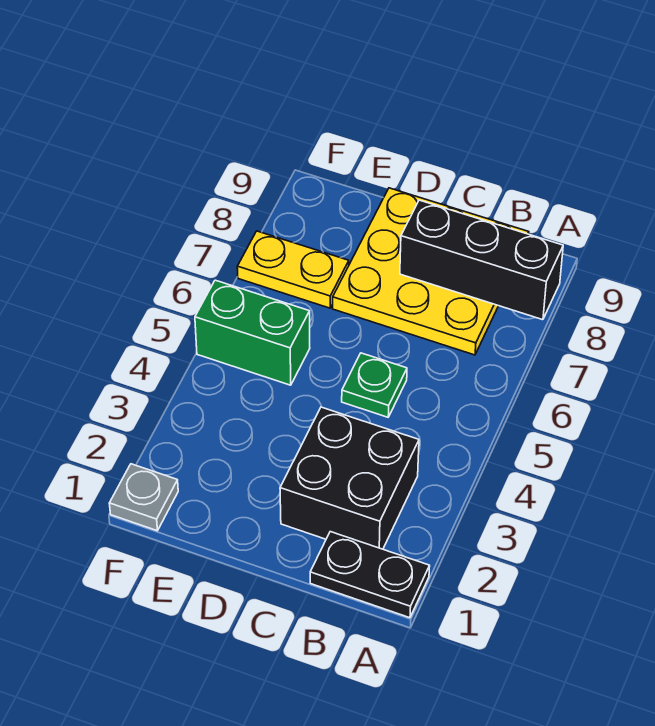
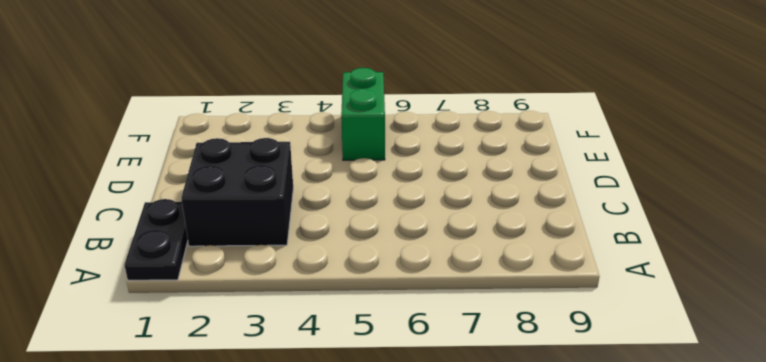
none -> yellow plate B7:D9 level 1
none -> green plate C5 level 1

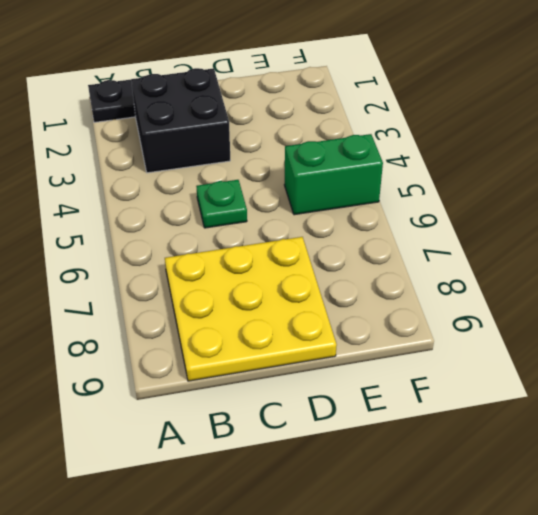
none -> yellow plate E7:F7 level 1
none -> grey plate F1 level 1

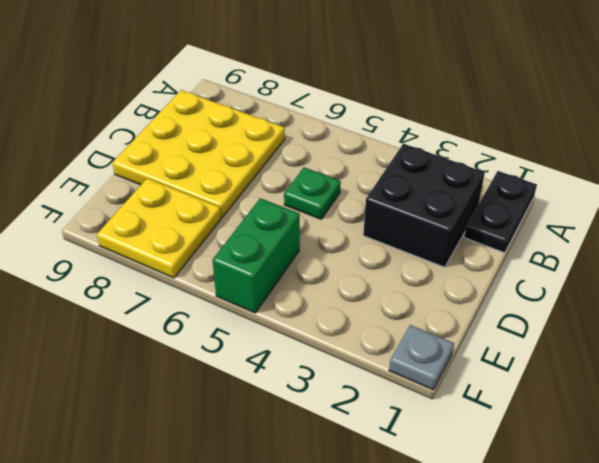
yellow plate E7:F8 level 1 -> yellow plate E7:F7 level 1
none -> black brick A8:C8 level 2

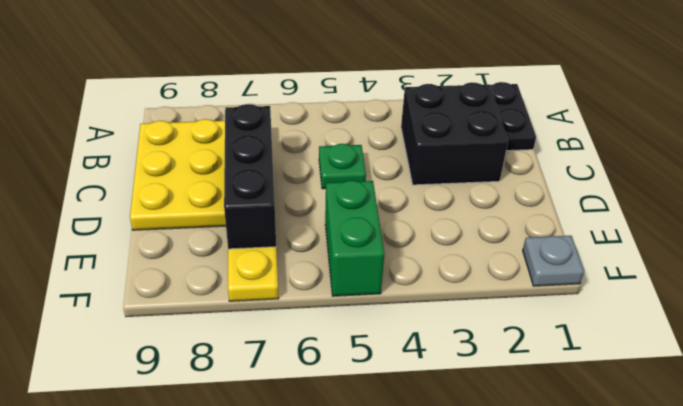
black brick C7:E7 level 2 -> black brick A8:C8 level 2

